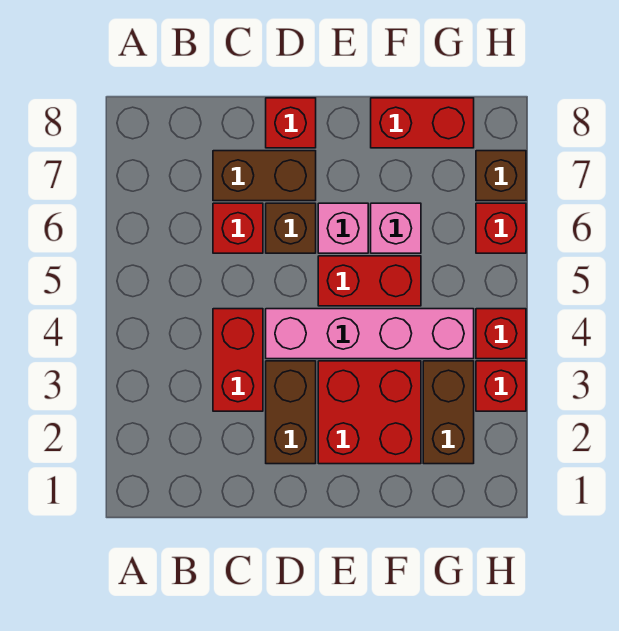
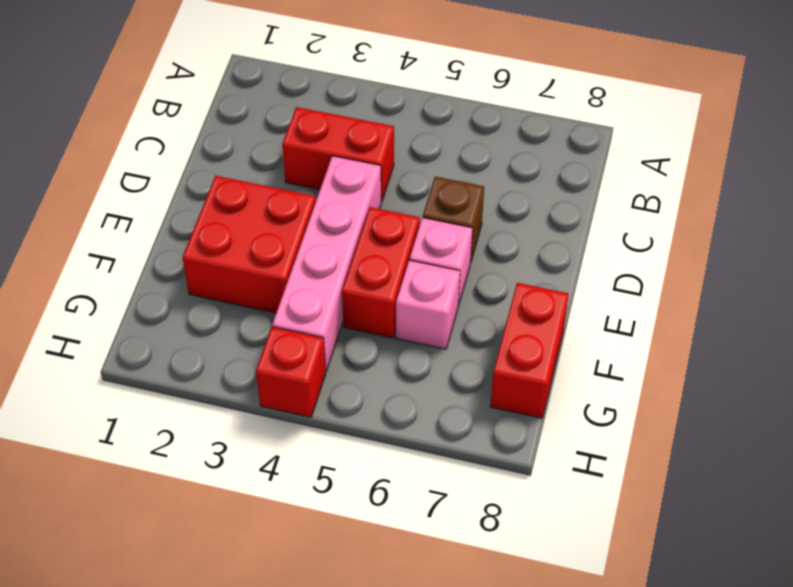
none -> red brick C6 level 1
none -> brown brick C7:D7 level 1
none -> brown brick D2:D3 level 1

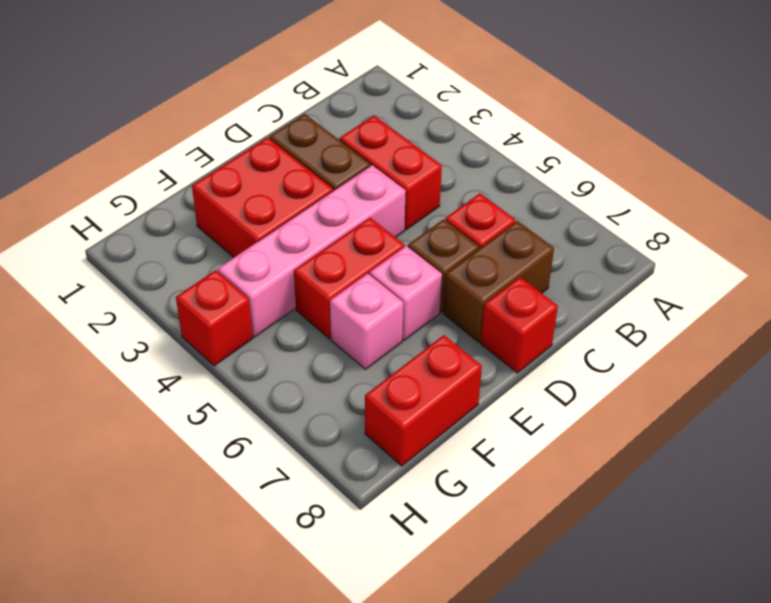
none -> brown brick G2:G3 level 1
none -> red brick H3 level 1
none -> red brick H6 level 1

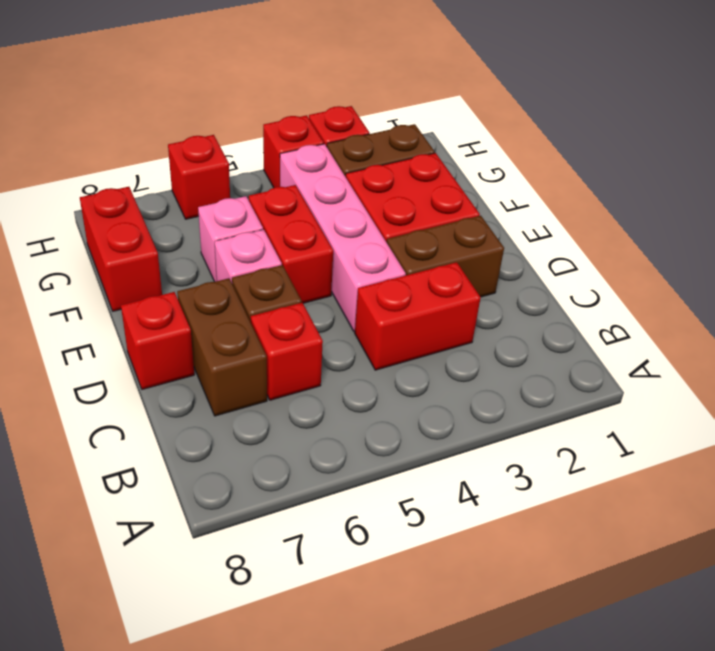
none -> brown brick H7 level 1

